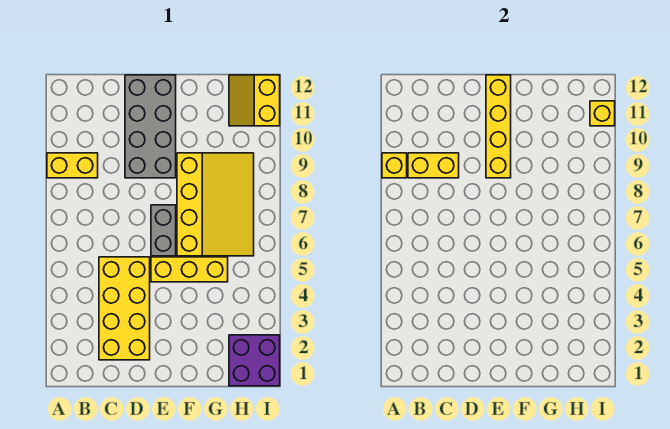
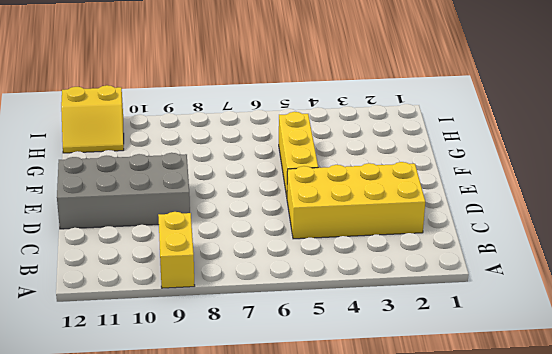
none -> grey brick E6:E7 level 1
none -> yellow slope F6:H9 level 1 top F
none -> purple brick H1:I2 level 1

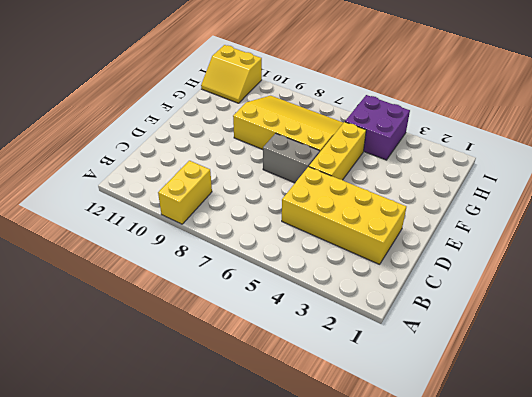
purple brick H4:I5 level 1 -> purple brick H1:I2 level 1
none -> grey brick D9:E12 level 1
none -> yellow brick A9 level 2
none -> yellow brick B9:C9 level 2

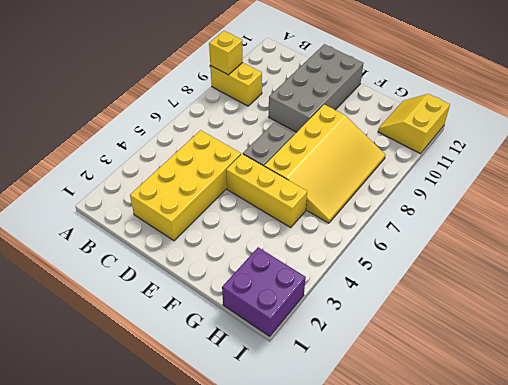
none -> yellow brick B9:C9 level 2
none -> yellow brick E9:E12 level 2
none -> yellow brick I11 level 2

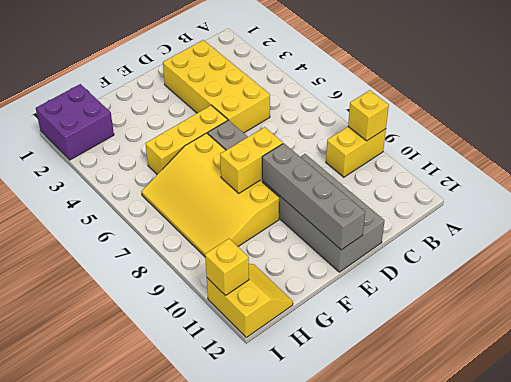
yellow brick E8:F8 level 2 -> yellow brick B9:C9 level 2
grey brick E9:E12 level 2 -> yellow brick E9:E12 level 2

